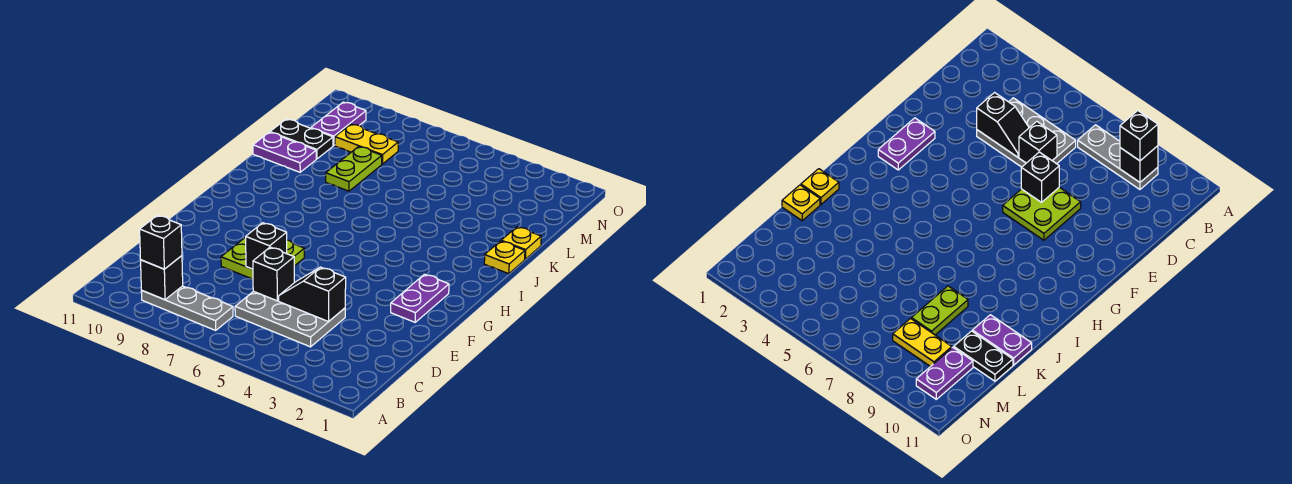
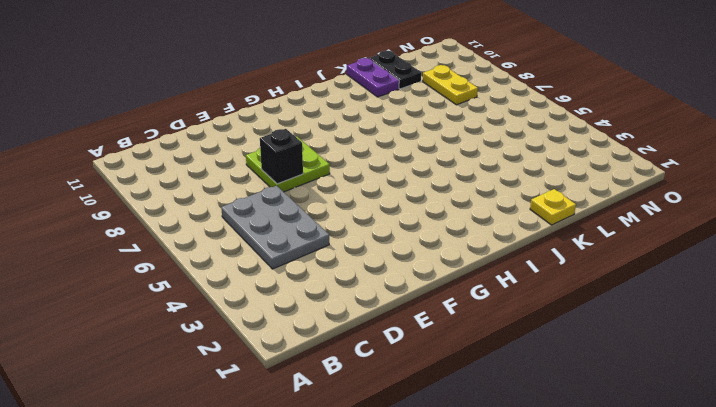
none -> grey plate B7:B9 level 1
none -> purple plate F2:G2 level 1
none -> yellow plate J1 level 1

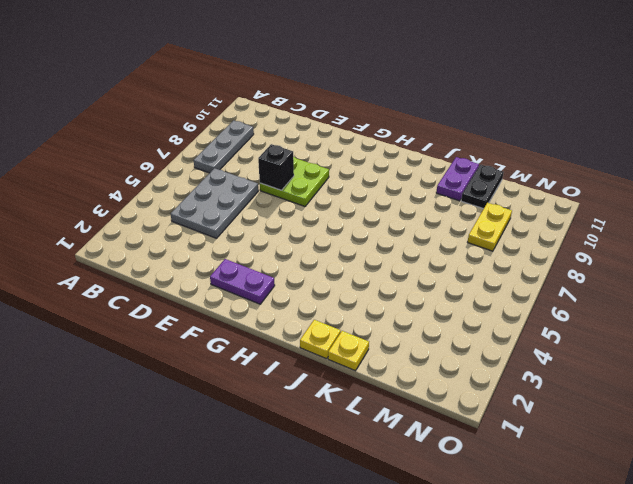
none -> lime plate K8:L8 level 1
none -> purple plate M10:N10 level 1
none -> black brick B9 level 2

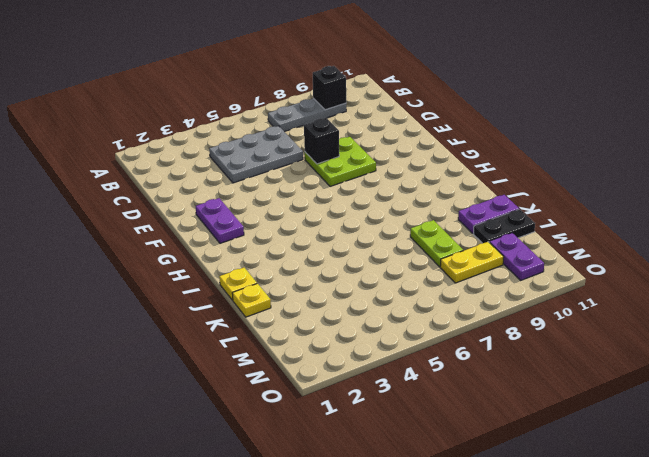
none -> black slope D4:D5 level 2 top 4
none -> black brick D6 level 2
none -> black brick B9 level 3

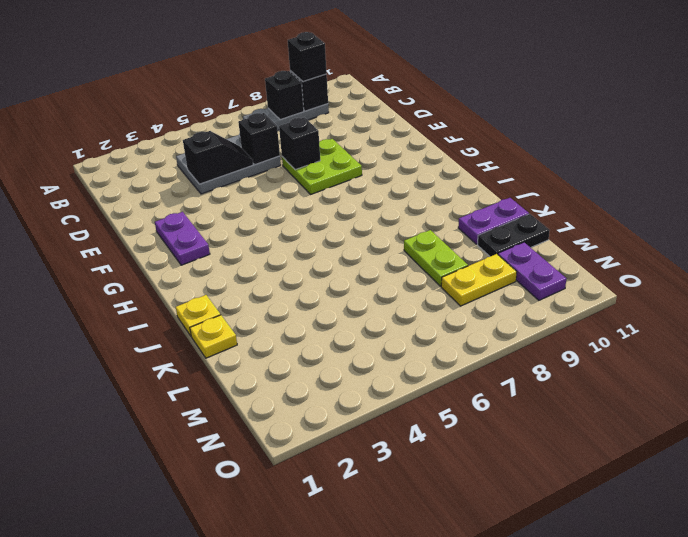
black brick B8 level 2 -> none

